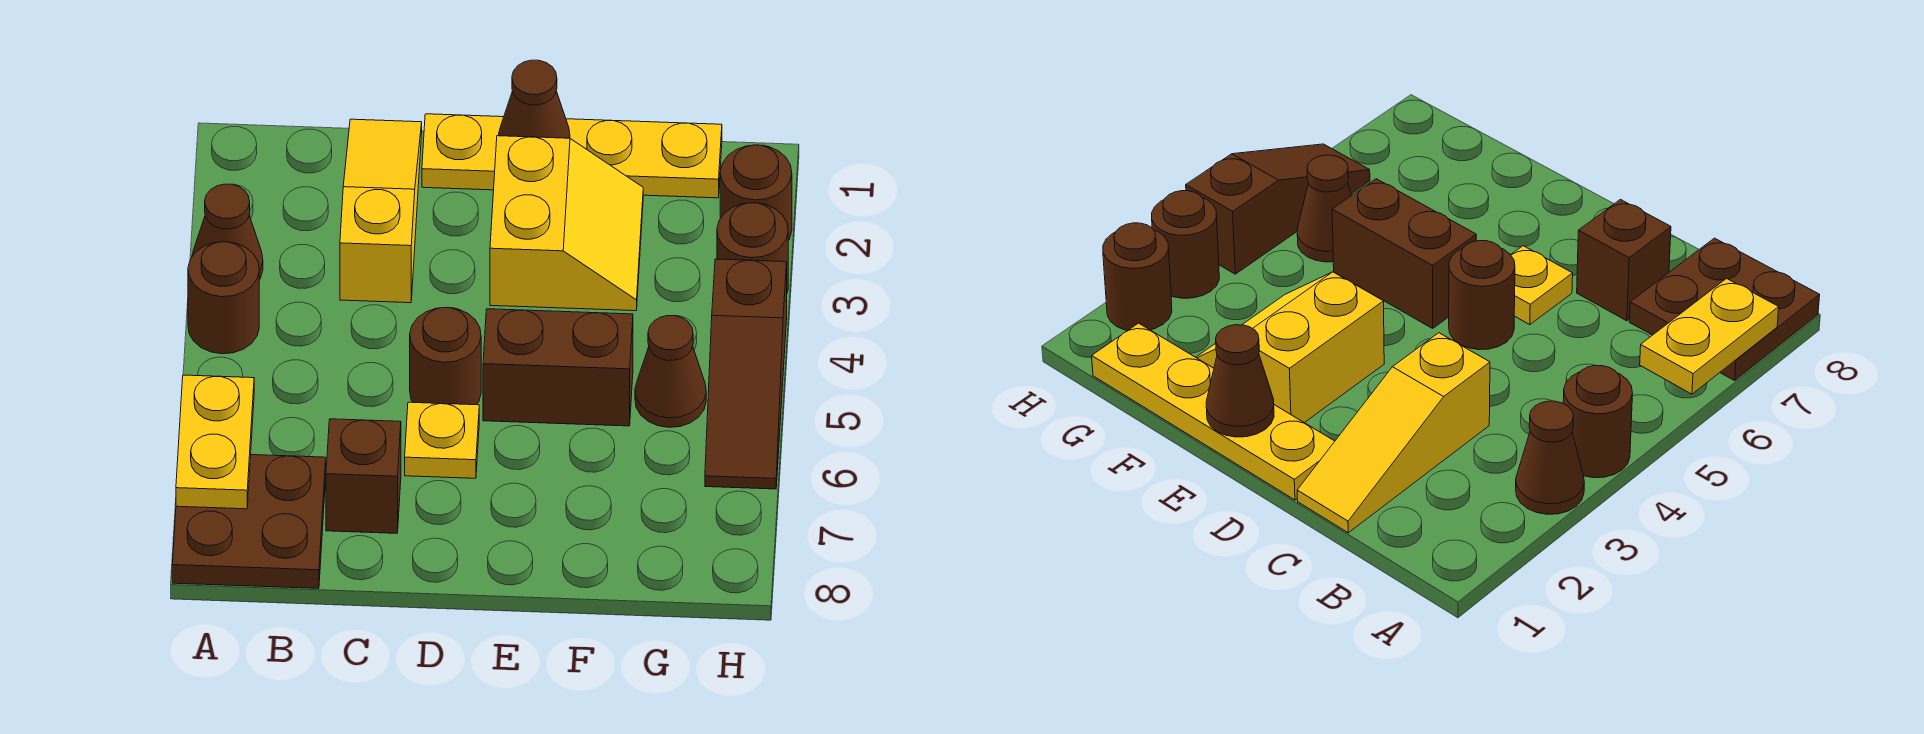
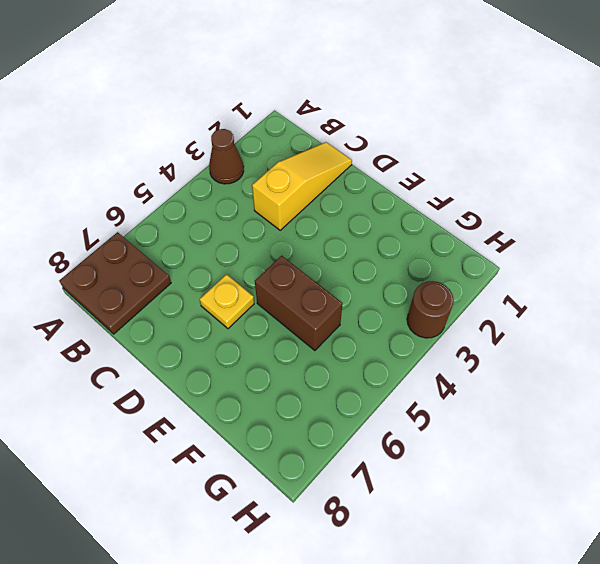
none -> brown round brick A4 level 1
none -> brown brick C7 level 1
none -> yellow plate D1:G1 level 1

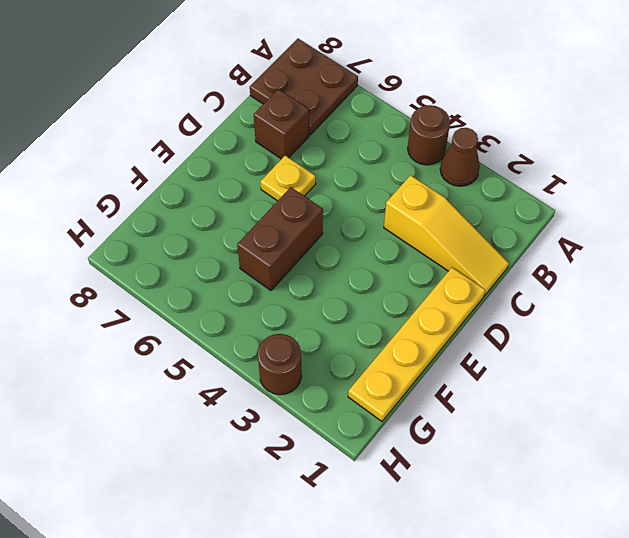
none -> brown round brick D5 level 1
none -> yellow slope E2:F3 level 1 top E
none -> brown cone G5 level 1

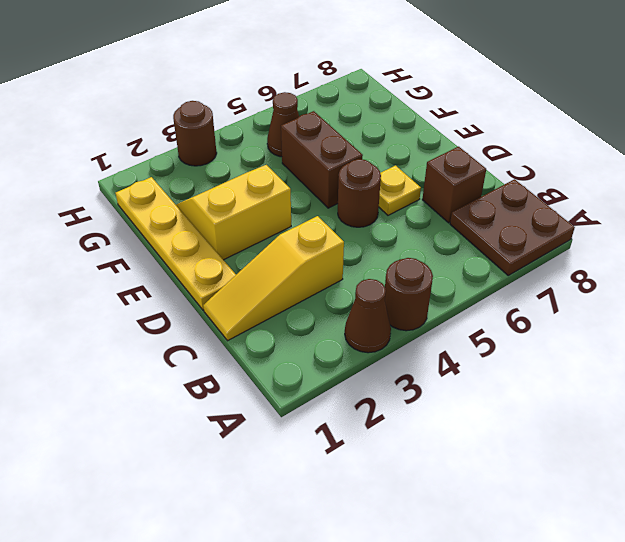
none -> brown round brick H2 level 1
none -> brown slope H4:H6 level 1 top 4
none -> yellow plate A6:A7 level 2

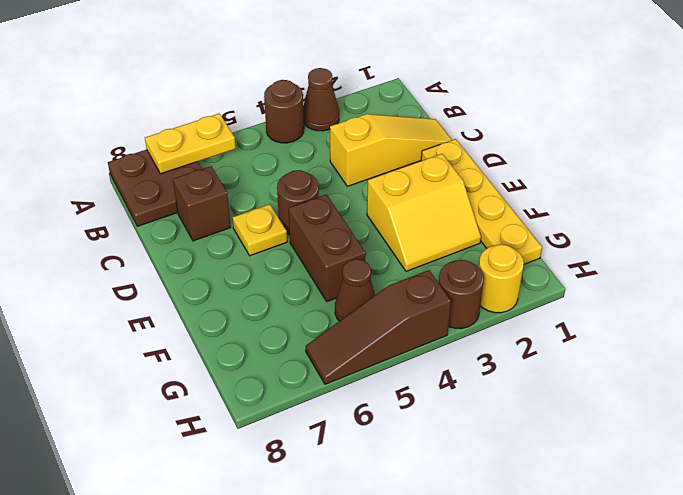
yellow round brick H2 level 1 -> brown round brick H2 level 1
none -> brown cone E1 level 2

